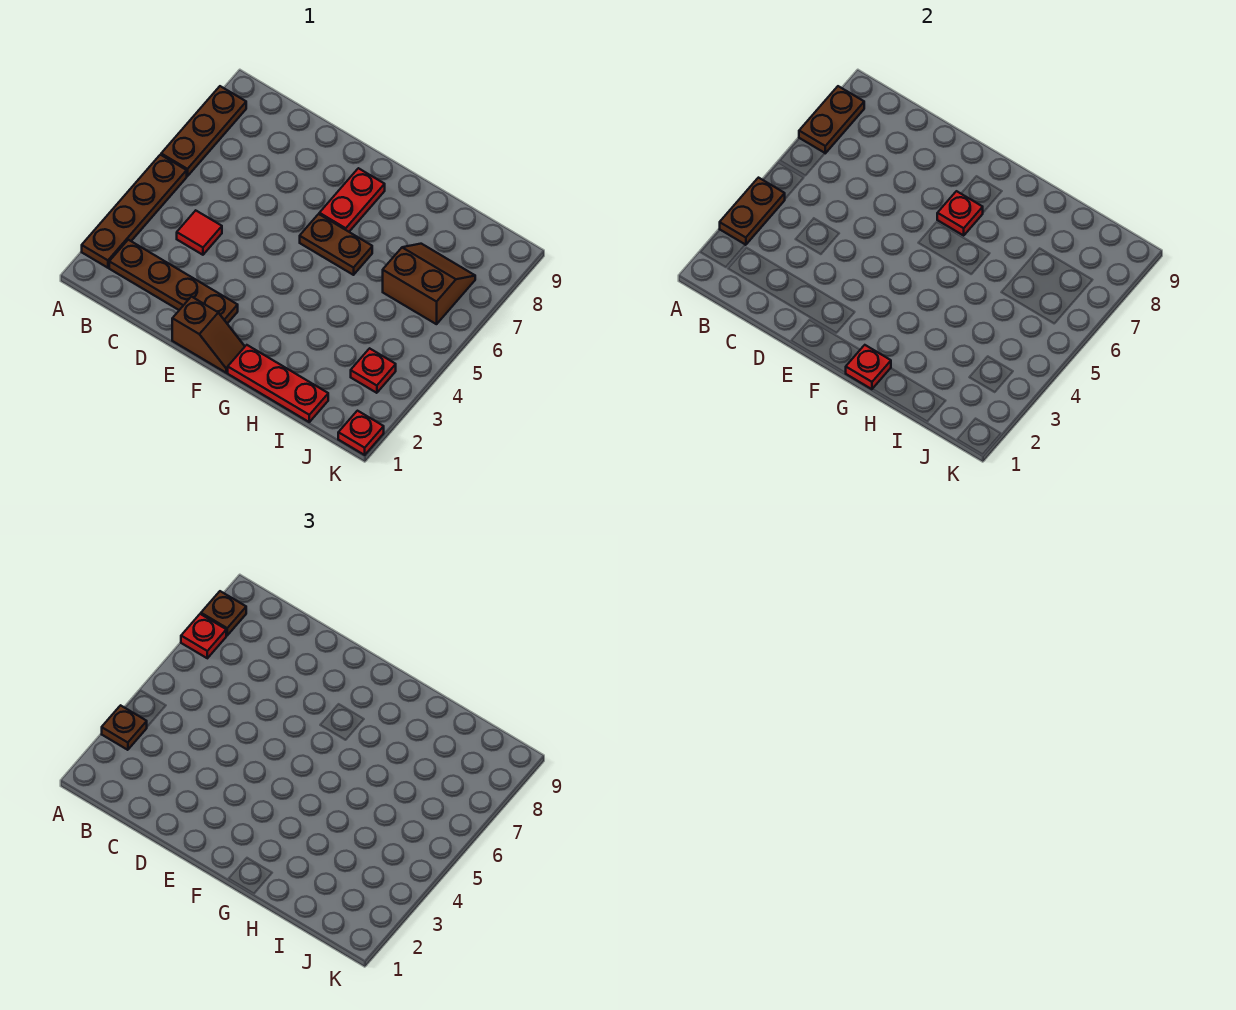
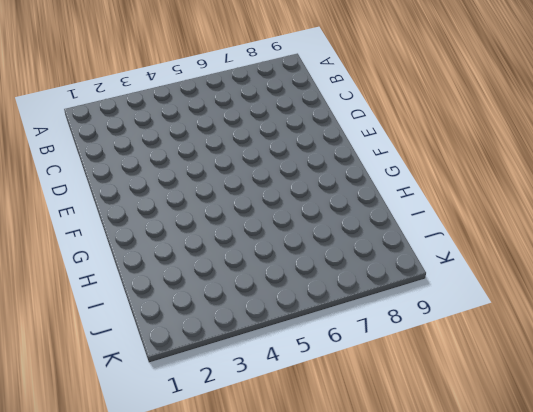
none -> brown plate A2:A5 level 1
none -> brown plate A6:A8 level 1
none -> brown plate B2:E2 level 1

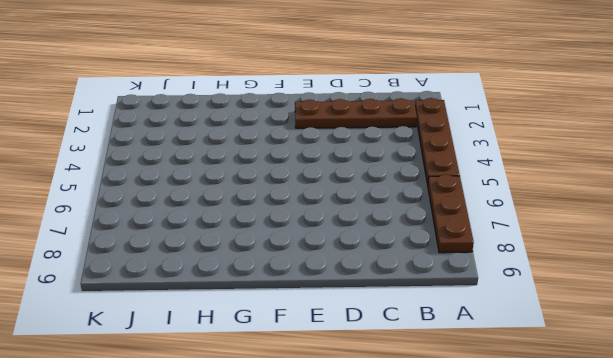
none -> red tile C4 level 1
none -> brown slope E1:F1 level 1 top E
none -> brown plate F6:G6 level 1

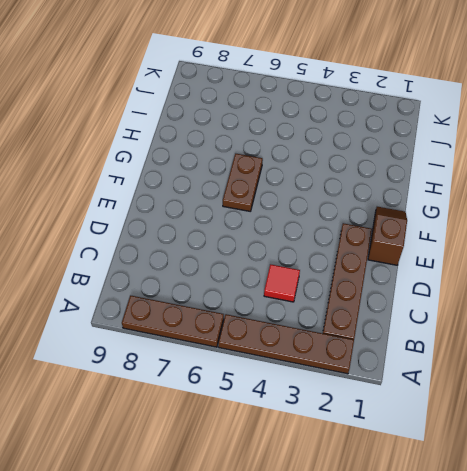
none -> red plate F7:F8 level 1
none -> red plate G1:I1 level 1
none -> brown slope I6:J7 level 1 top 6

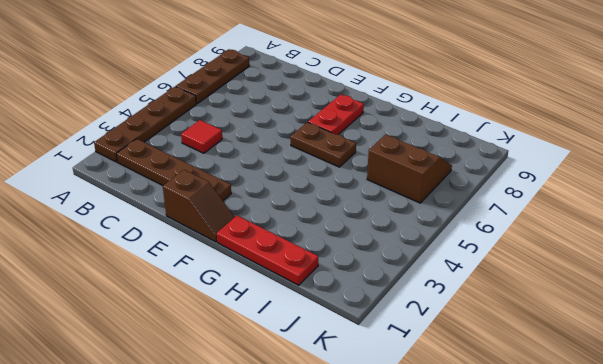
none -> red plate J3 level 1
none -> red plate K1 level 1
none -> brown plate A3:A4 level 2

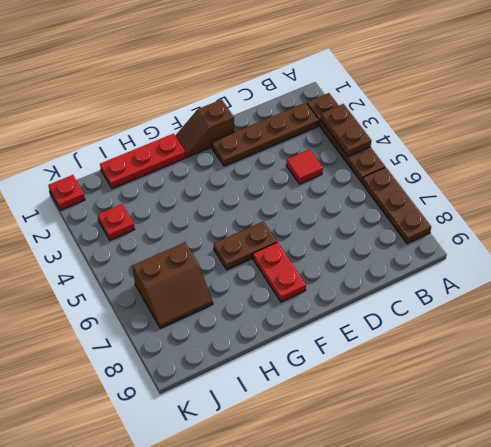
none -> brown plate A7:A8 level 2
none -> red plate F7 level 2
none -> red plate G1 level 2

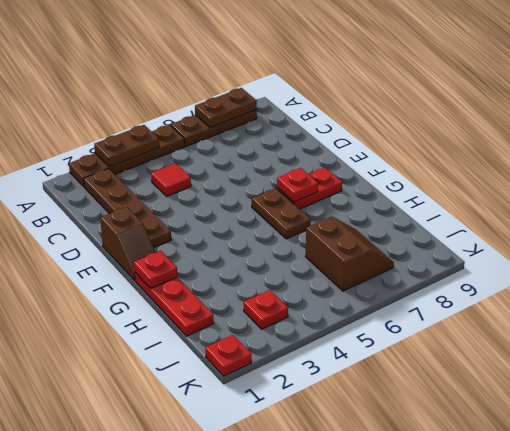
none -> brown plate A3 level 3
none -> red plate A7 level 3
none -> brown plate A8 level 3

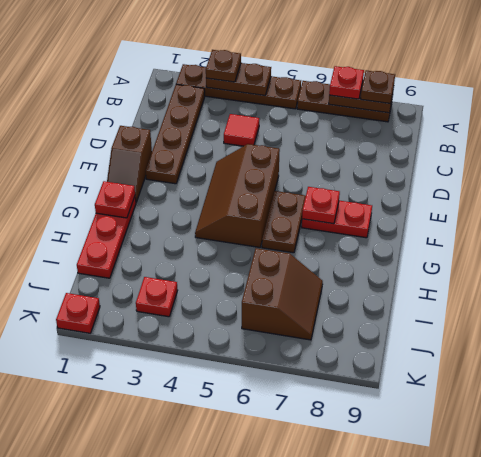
brown slope E4:G5 level 1 top 5 -> none

